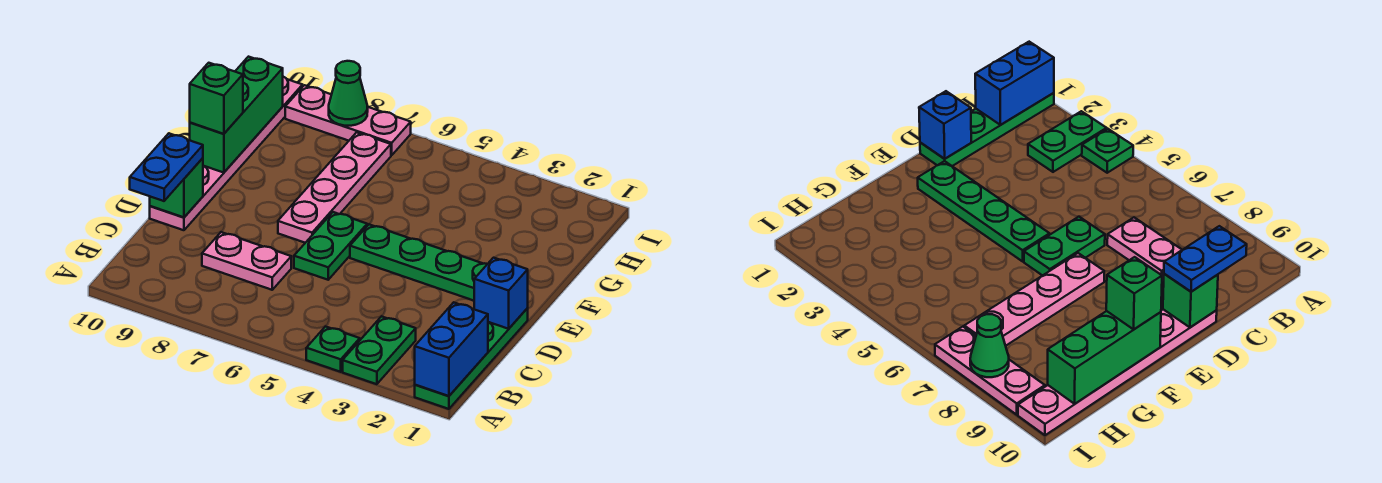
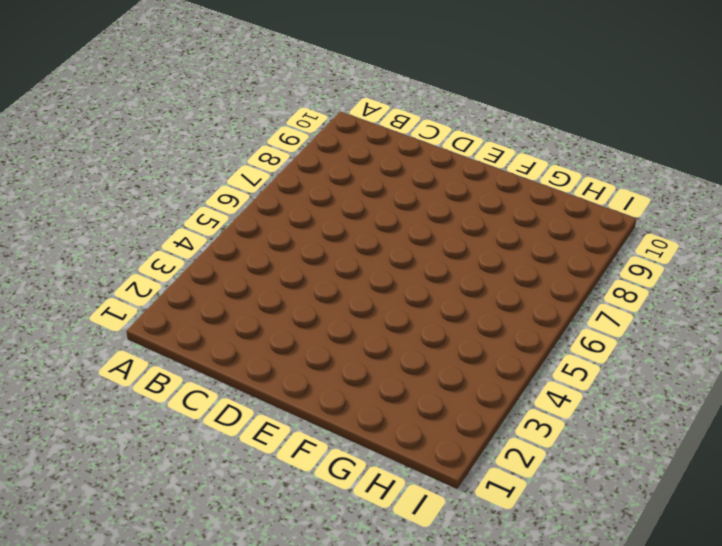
none -> green plate A1:D1 level 1
none -> green plate A3:B3 level 1
none -> green plate A4 level 1

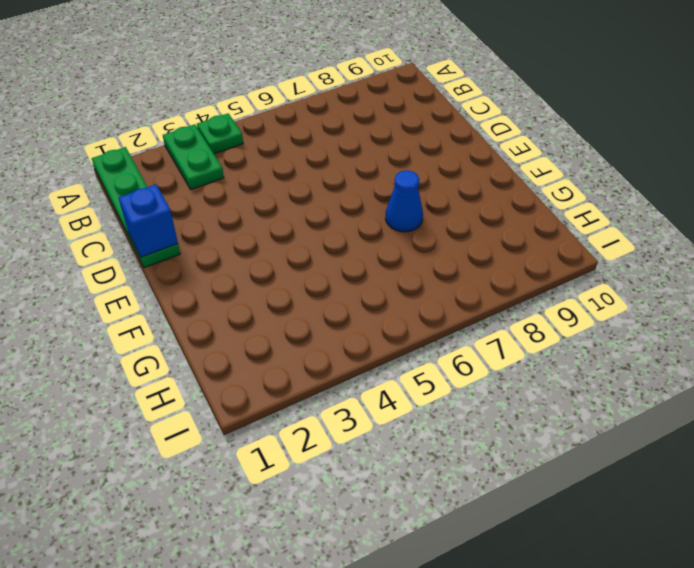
blue cone F7 level 1 -> pink plate E7:H7 level 1
none -> pink plate C7:C8 level 1
none -> green plate D6:E6 level 1
none -> pink plate D10:I10 level 1

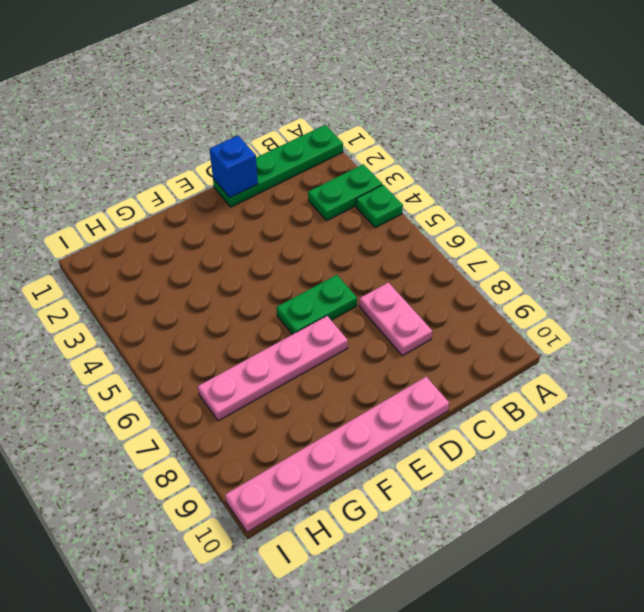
none -> green plate E2:E5 level 1
none -> pink plate I7:I9 level 1
none -> blue brick A1:B1 level 2

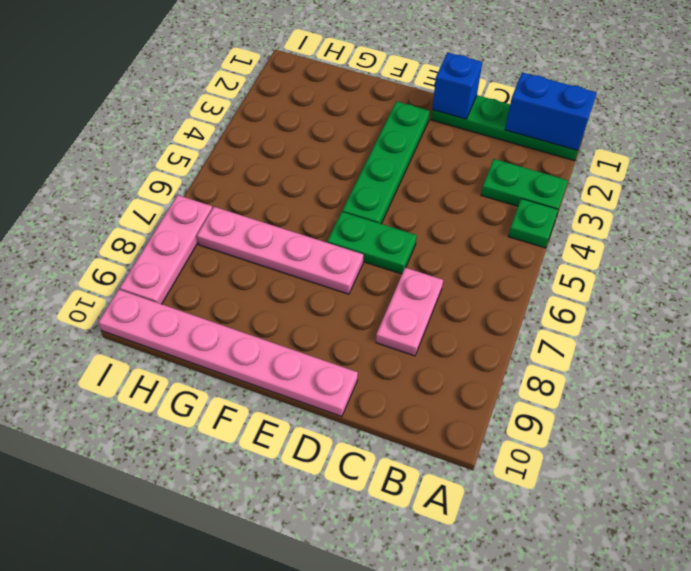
none -> green brick D10 level 2
none -> green brick F10:H10 level 2
none -> green cone I8 level 2

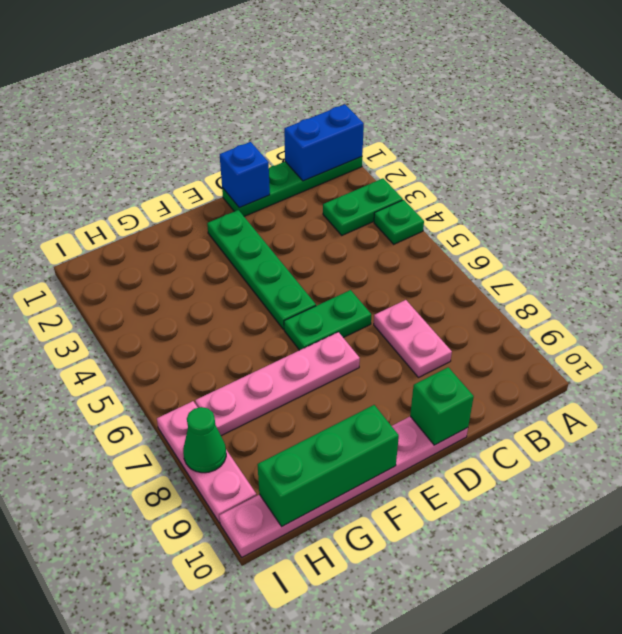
none -> blue plate C10:D10 level 3
none -> green brick F10 level 3

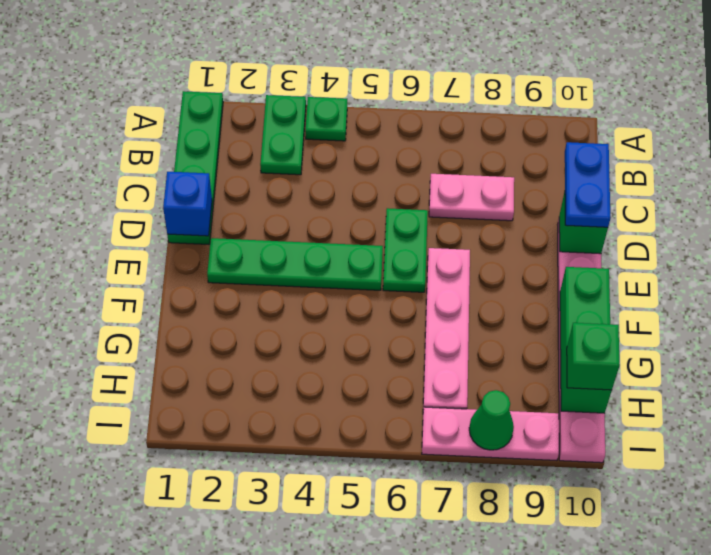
green brick H10 level 3 -> green brick F10 level 3
none -> blue brick A1:B1 level 2

